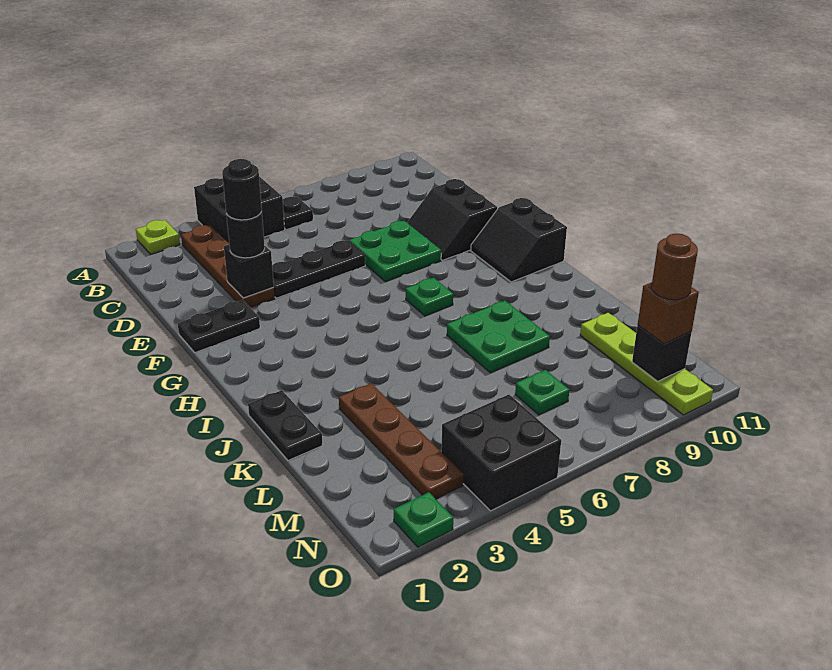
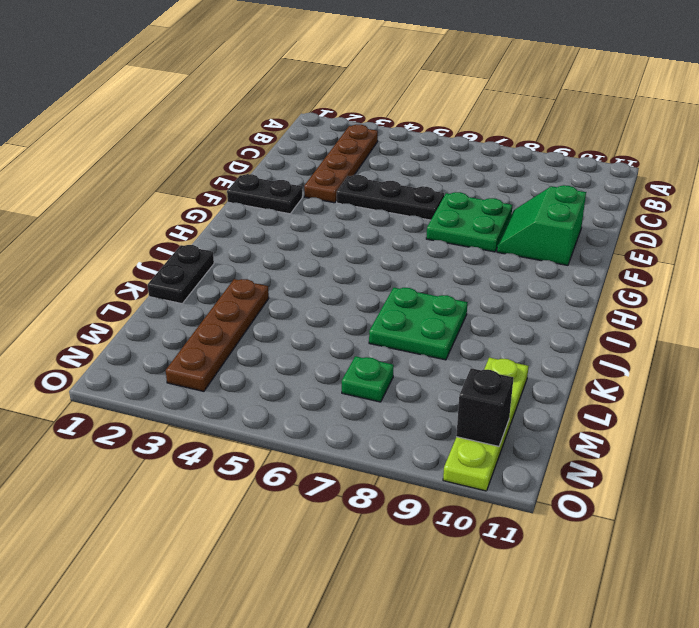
green slope E9:F10 level 1 top 10 -> black slope E9:F10 level 1 top 10
none -> lime plate A2 level 1
none -> black brick A4:B5 level 1
none -> black plate B6 level 1

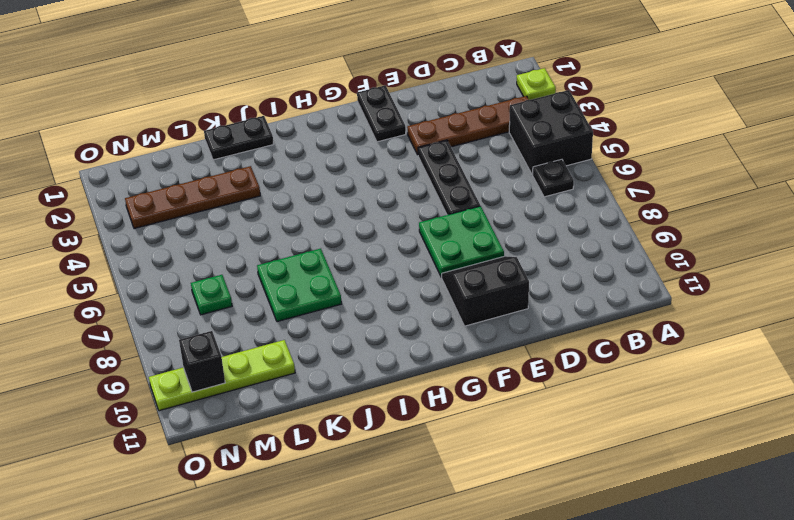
none -> black slope G10:H11 level 1 top 11
none -> green plate H7 level 1
none -> black brick N4:O5 level 1

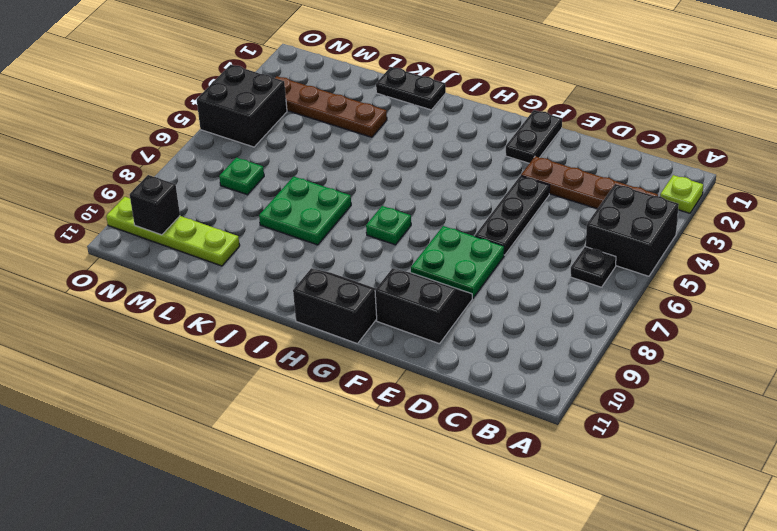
none -> green plate O2 level 1
none -> black brick E3 level 2
none -> black round brick E3 level 3

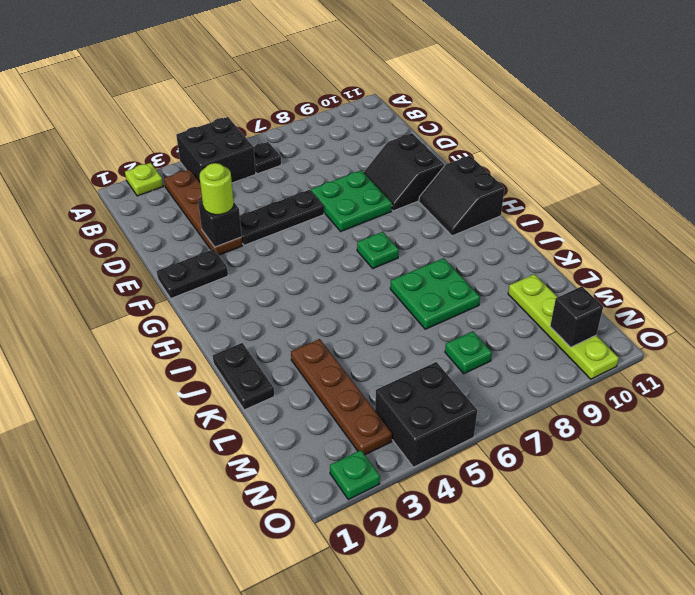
lime round brick E3 level 3 -> black round brick E3 level 3
none -> brown brick N10 level 3
none -> black round brick E3 level 4
none -> brown round brick N10 level 4

